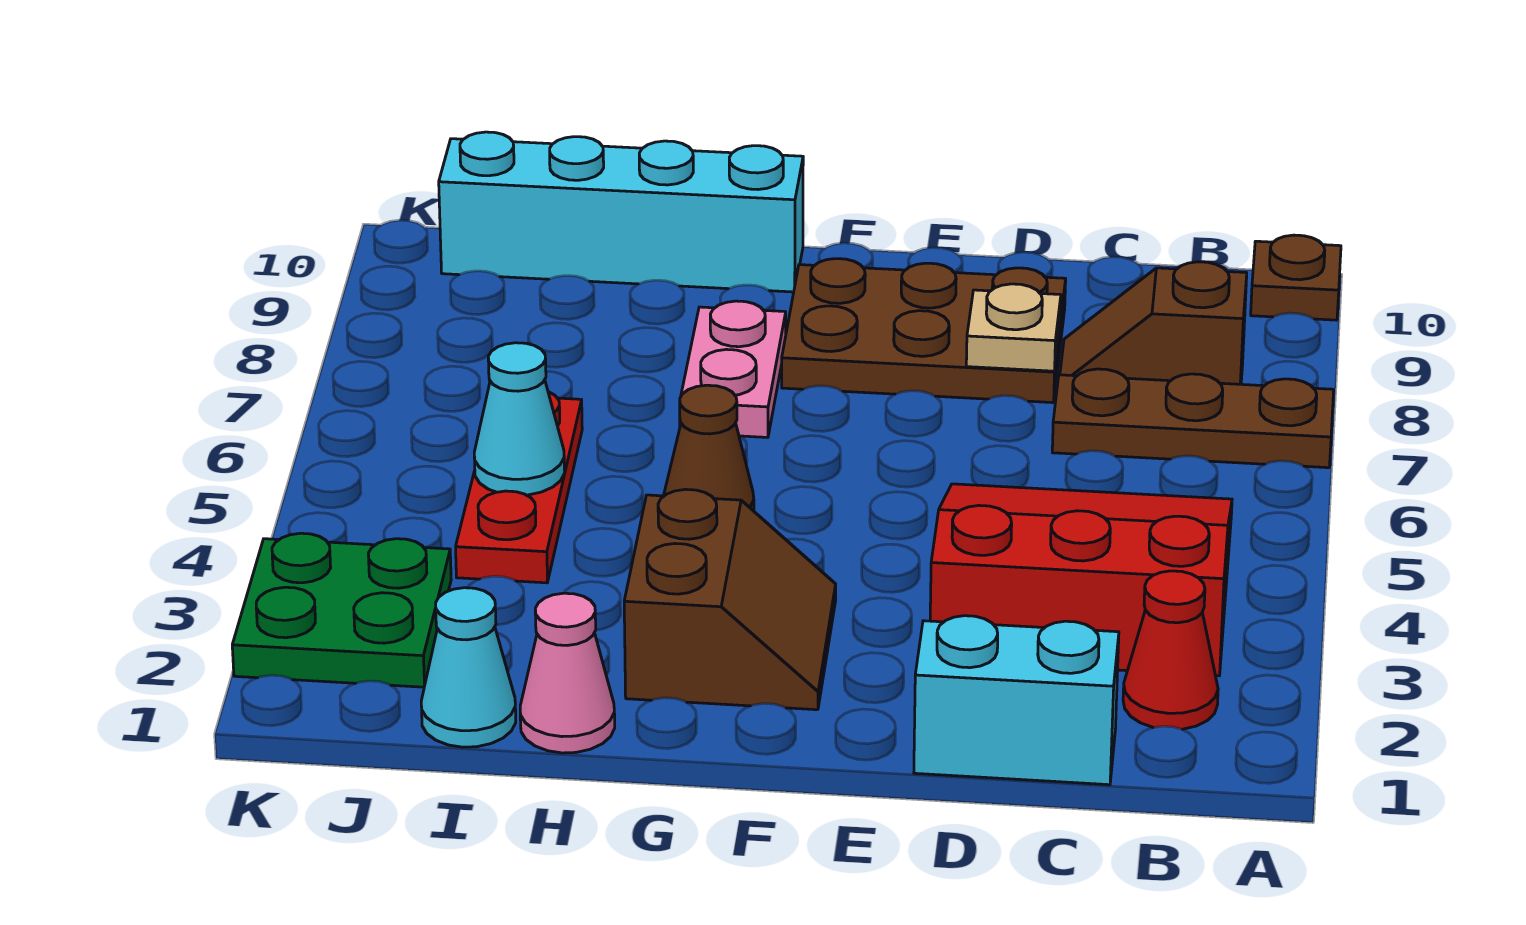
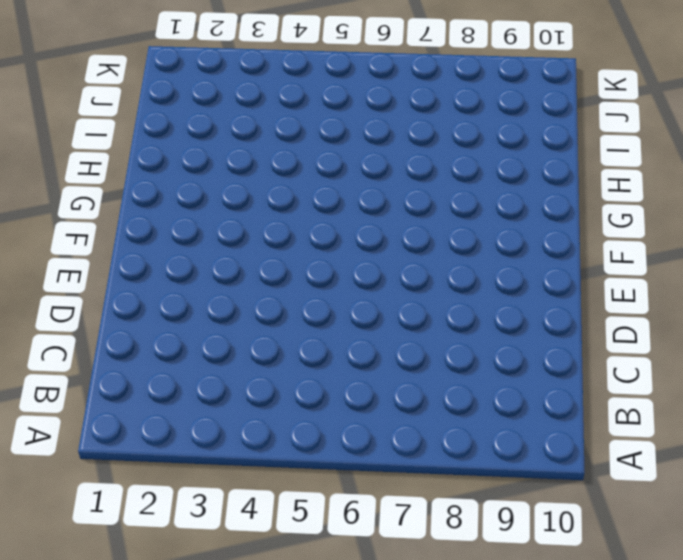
none -> brown plate A7:C7 level 1
none -> brown plate A10 level 1
none -> red cone B2 level 1

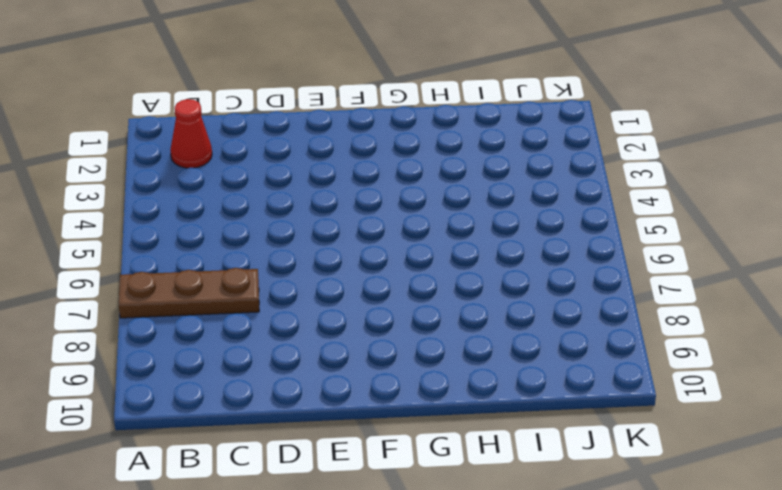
none -> brown plate A10 level 1
none -> red slope B3:D5 level 1 top 3
none -> brown slope B8:C8 level 1 top B

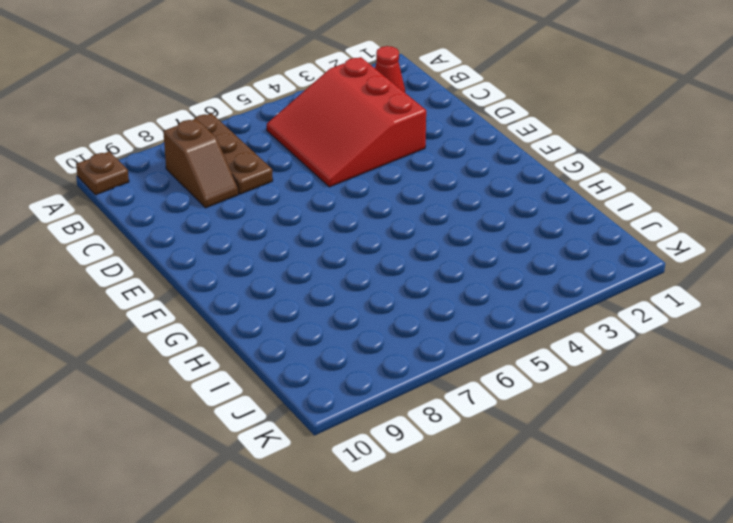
none -> cyan brick C1:D1 level 1
none -> brown plate D8:F9 level 1
none -> brown slope F2:G3 level 1 top G

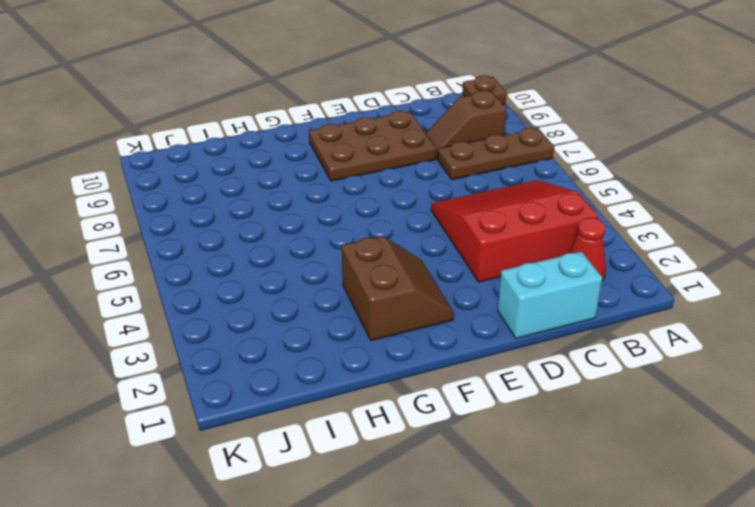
none -> brown cone G5 level 1
none -> pink plate G7:G8 level 1
none -> cyan brick G10:J10 level 1

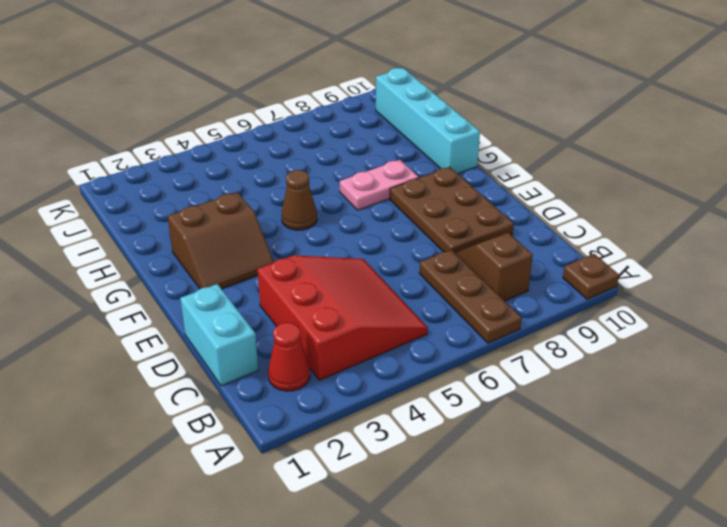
none -> pink cone H1 level 1
none -> cyan cone I1 level 1
none -> red plate I4:I6 level 1

